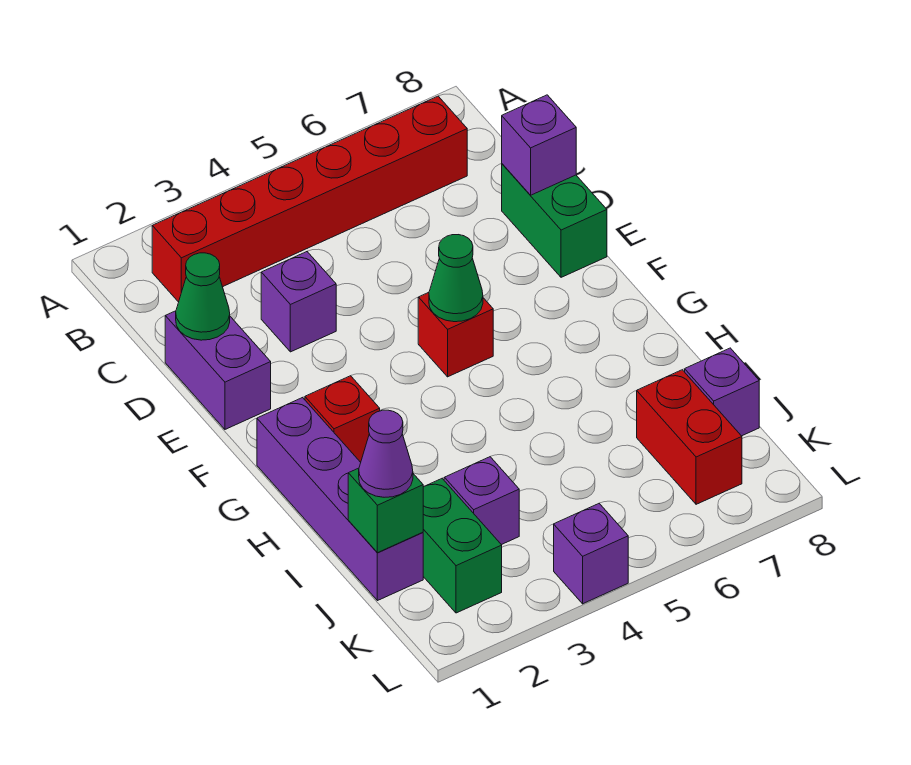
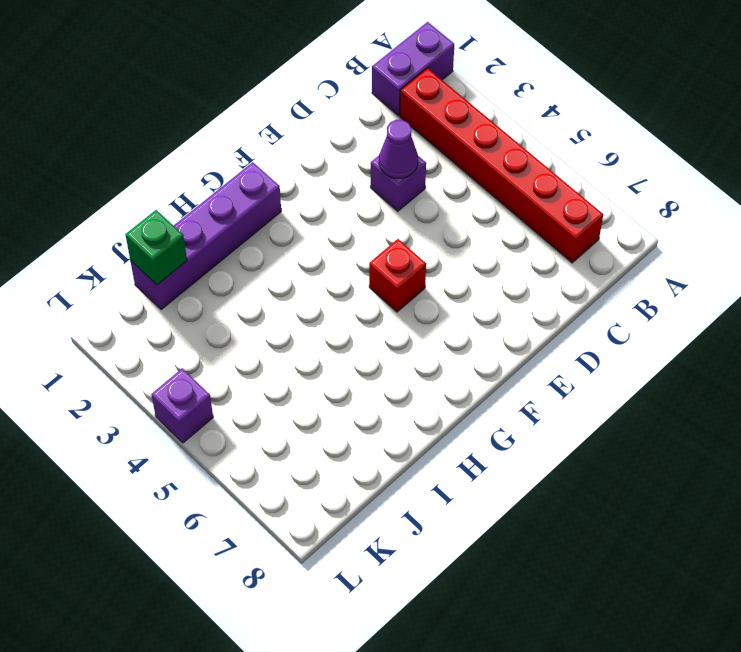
purple brick A1:B1 level 1 -> purple brick D1:E1 level 1
purple cone D3 level 2 -> purple cone J1 level 3
none -> green brick D8:E8 level 1
none -> red brick G2 level 1
none -> green brick J2:K2 level 1

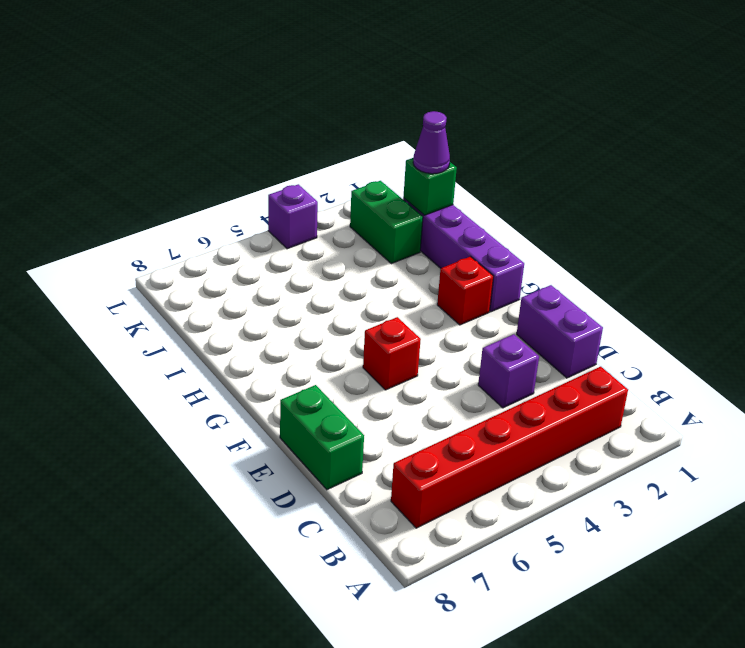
none -> purple brick J3 level 1
none -> red brick J7:K7 level 1
none -> purple brick J8 level 1

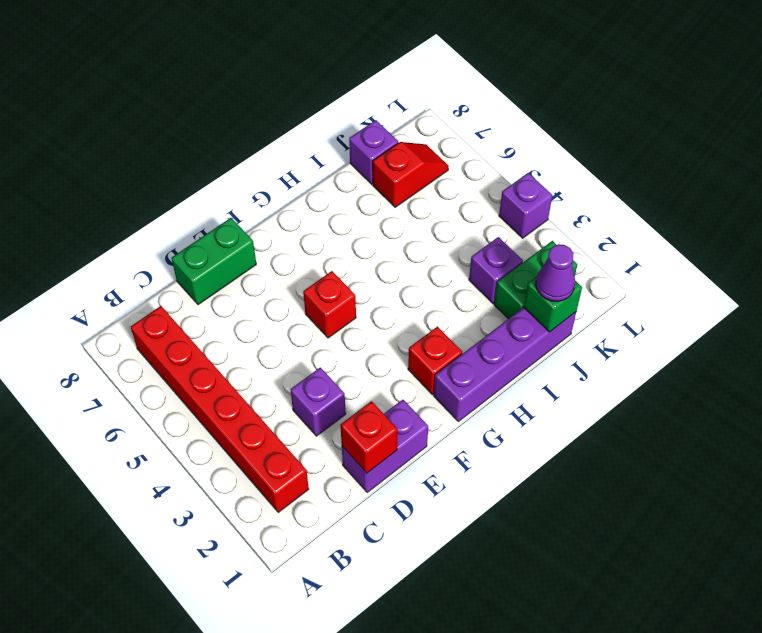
red brick D1 level 2 -> green cone D1 level 2
red slope J7:K7 level 1 top J -> red brick J7:K7 level 1
none -> purple brick D8 level 2
none -> green cone F5 level 2

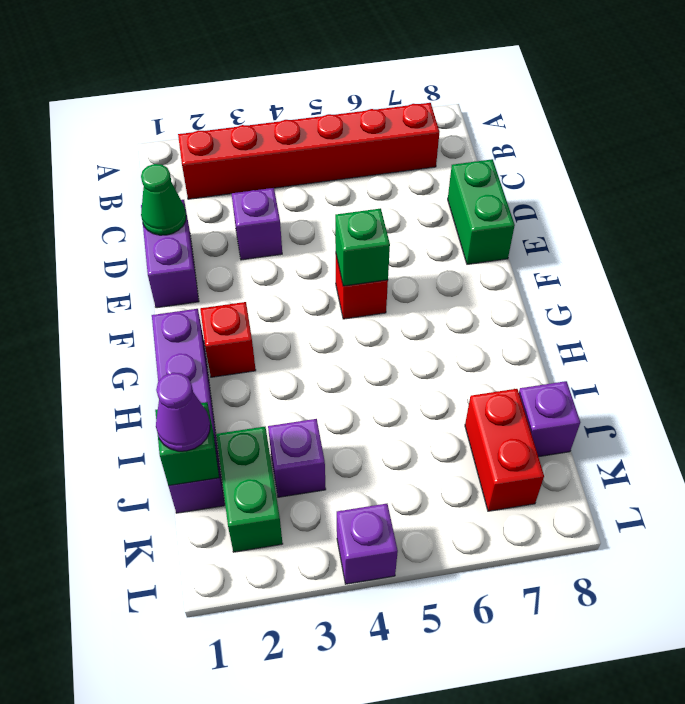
green brick F5 level 2 -> green cone F5 level 2
none -> purple brick D8 level 2

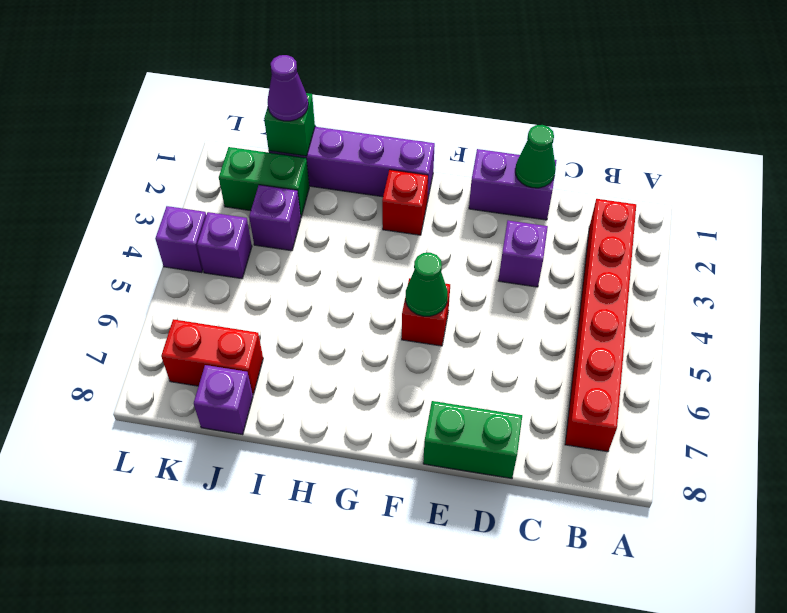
purple brick K4 level 1 -> purple brick D8 level 2

